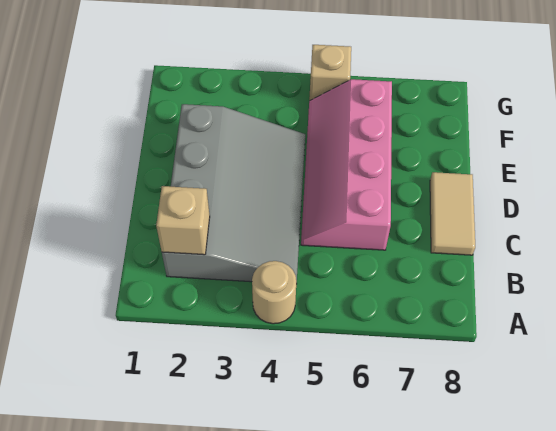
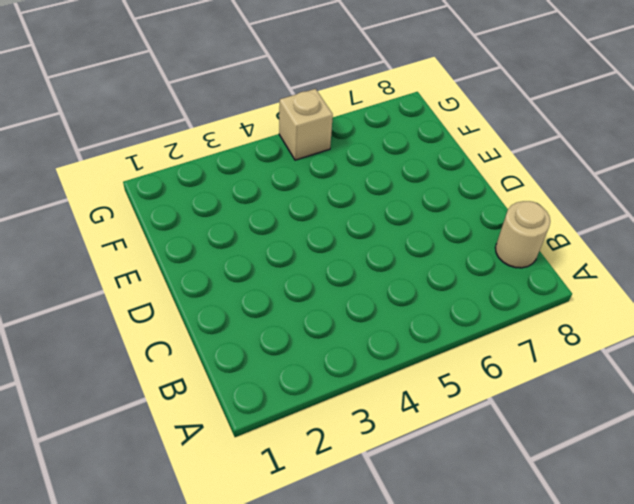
tan round brick B8 level 1 -> tan round brick A4 level 1
none -> grey slope B2:E4 level 1 top 2
none -> pink slope C5:F6 level 1 top 6

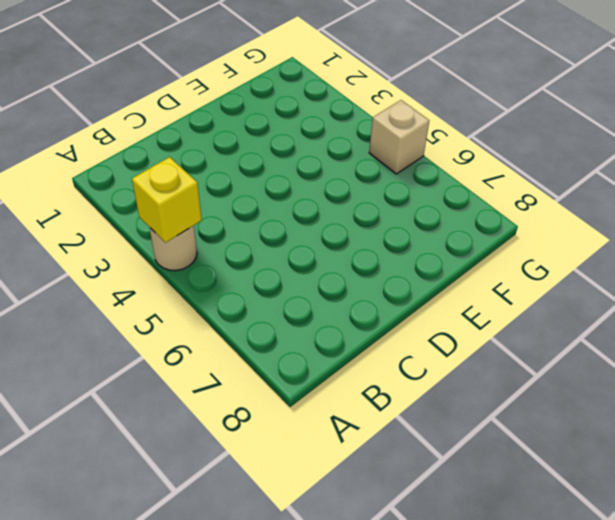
yellow brick A4 level 2 -> none
none -> grey slope B2:E4 level 1 top 2
none -> pink slope C5:F6 level 1 top 6

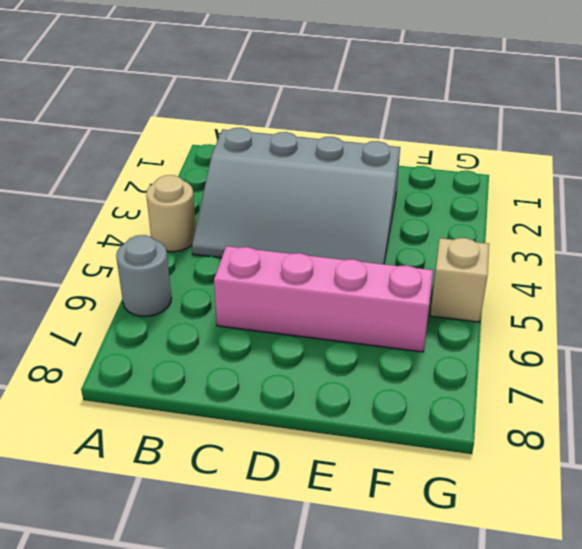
grey round brick A6 level 1 -> none
none -> tan tile C8:D8 level 1
none -> tan brick B2 level 2

